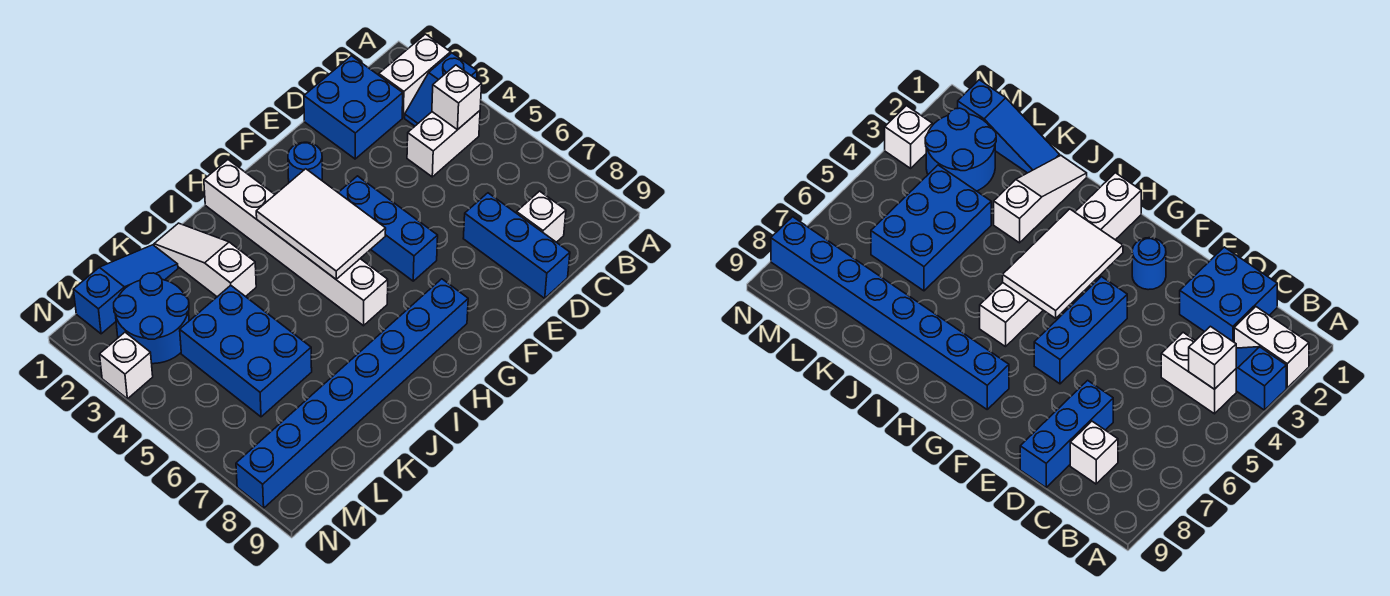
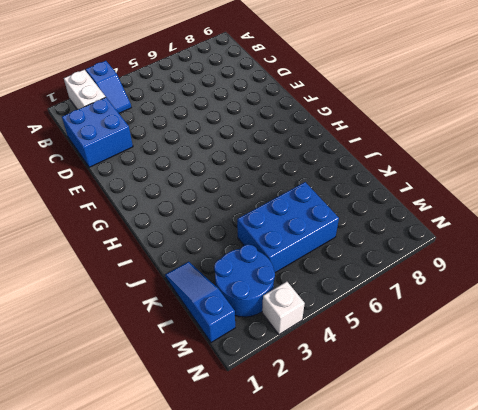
none -> white brick B4:C4 level 1
none -> white brick C8 level 1
none -> blue brick D7:D9 level 1

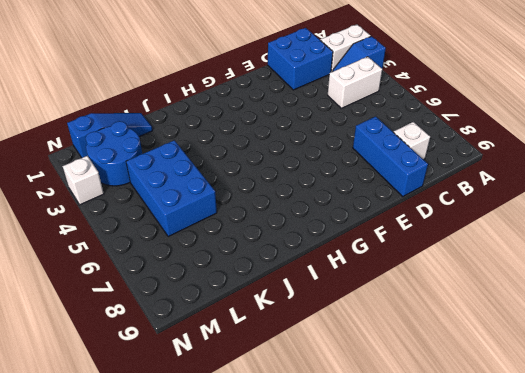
none -> blue round brick F2 level 1
none -> blue brick F4:F6 level 1
none -> blue brick G8:N8 level 1

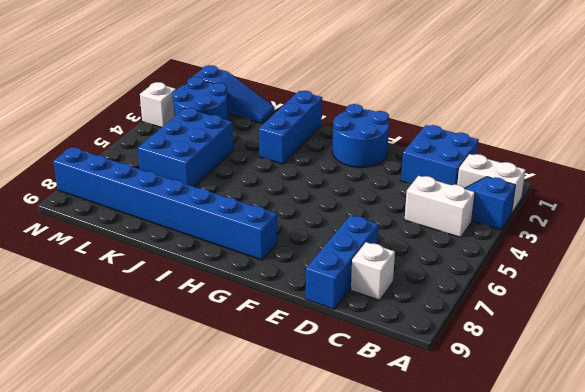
blue round brick F1:G2 level 1 -> blue round brick F2 level 1
blue brick I1:I3 level 1 -> blue brick F4:F6 level 1
none -> white brick H1:H6 level 1
none -> white slope J1:J3 level 1 top 3
none -> white brick B4 level 2

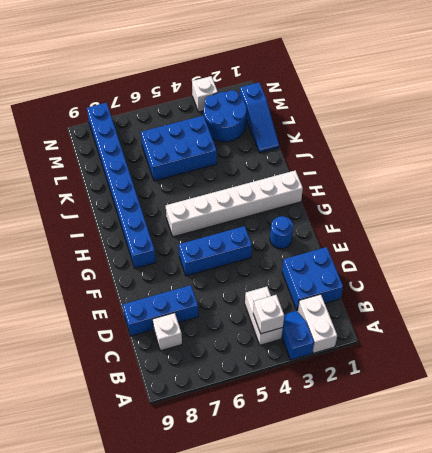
none -> white slope J1:J3 level 1 top 3
none -> white tile G3:H5 level 2

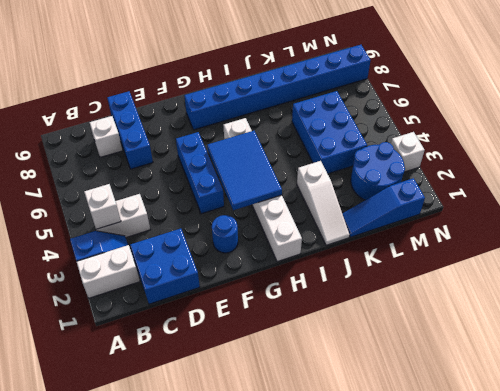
blue tile G3:H5 level 2 -> white tile G3:H5 level 2

